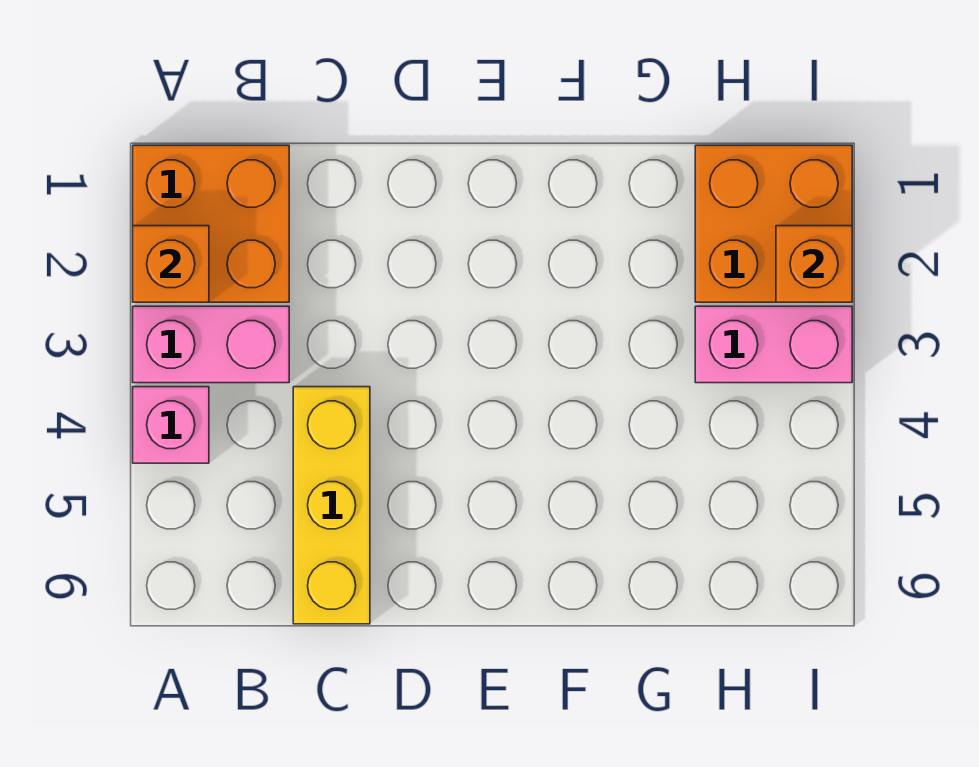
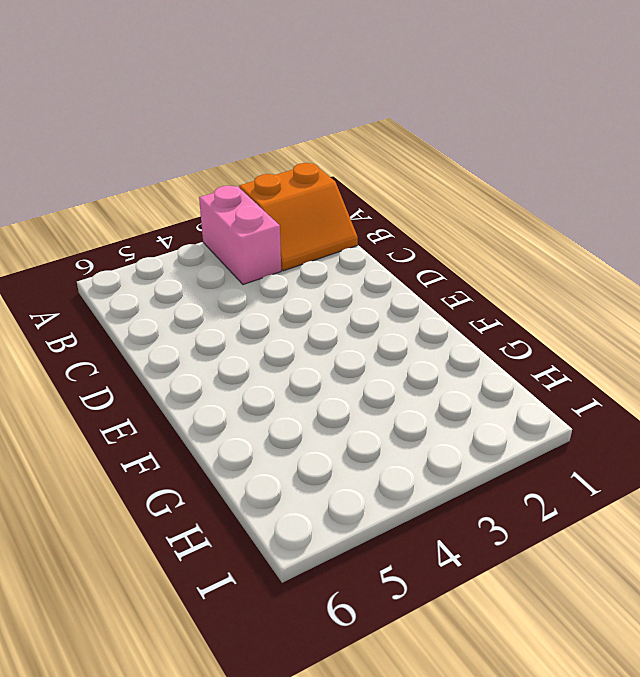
orange slope A1:B2 level 1 top A -> orange brick A1:B2 level 1
none -> pink brick A4 level 1
none -> yellow brick C4:C6 level 1

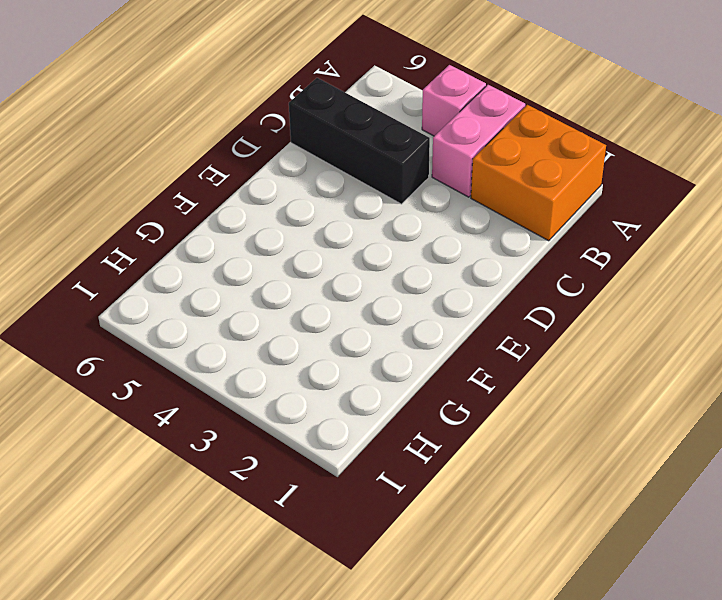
black brick C4:C6 level 1 -> yellow brick C4:C6 level 1
none -> orange brick H1:I2 level 1
none -> pink brick H3:I3 level 1

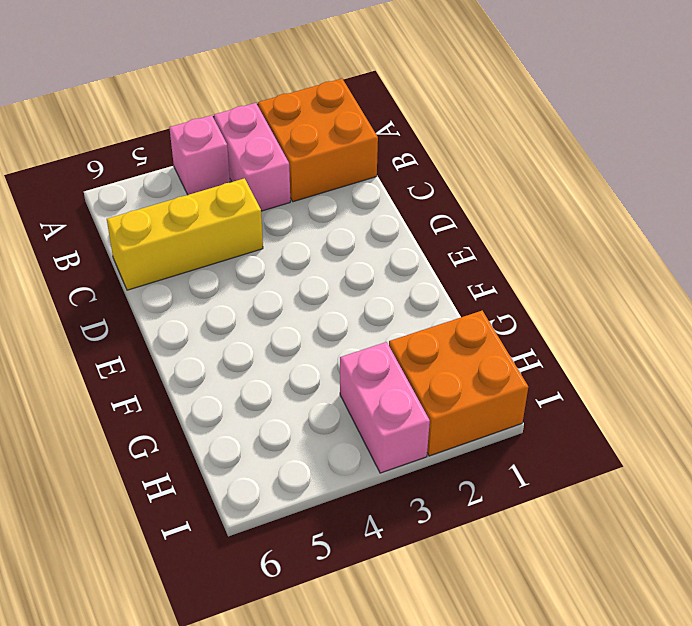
none -> orange brick A2 level 2
none -> orange brick I2 level 2

